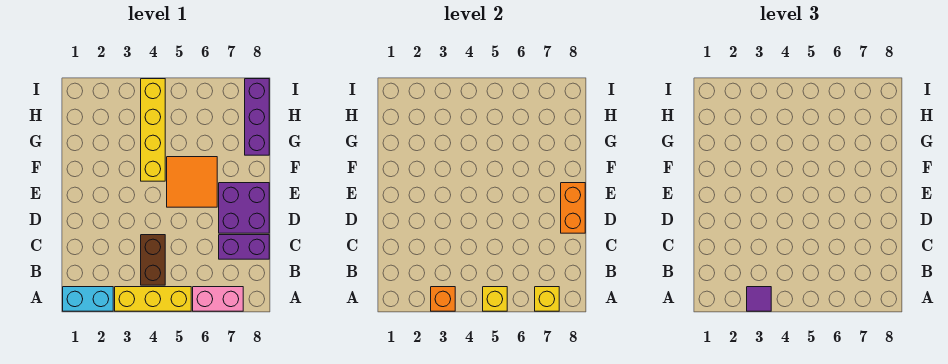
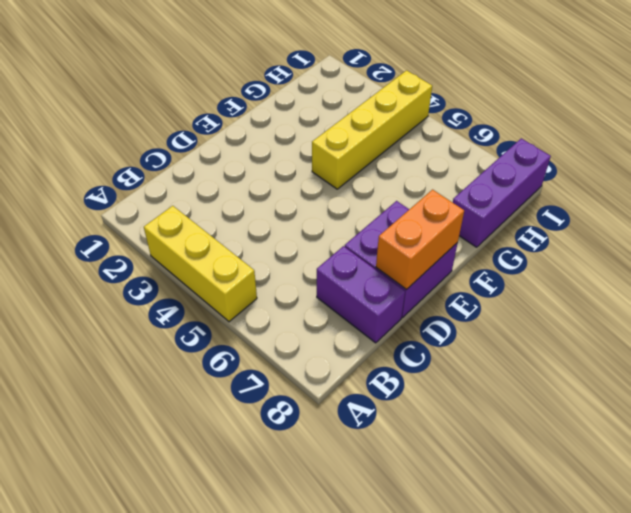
none -> cyan brick A1:A2 level 1
none -> pink brick A6:A7 level 1
none -> brown brick B4:C4 level 1

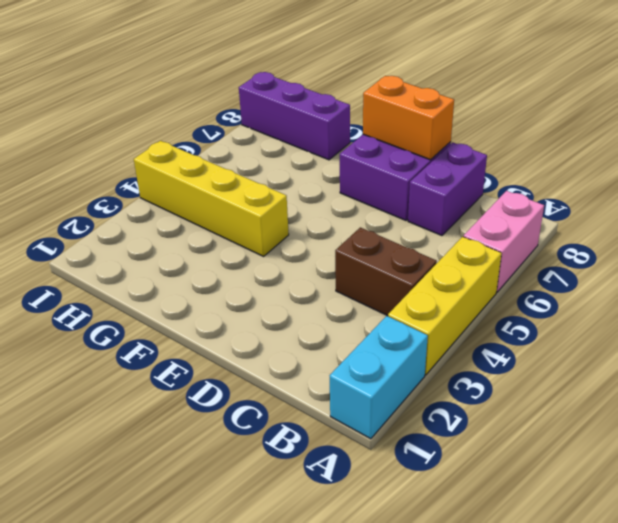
none -> orange tile E5:F6 level 1
none -> orange brick A3 level 2
none -> yellow brick A5 level 2

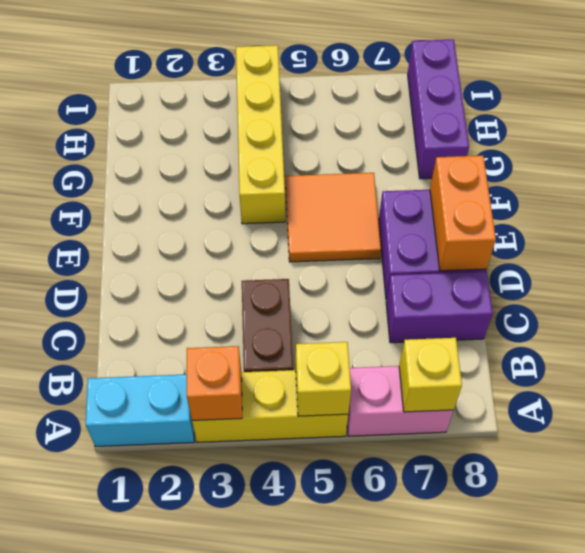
none -> purple tile A3 level 3

